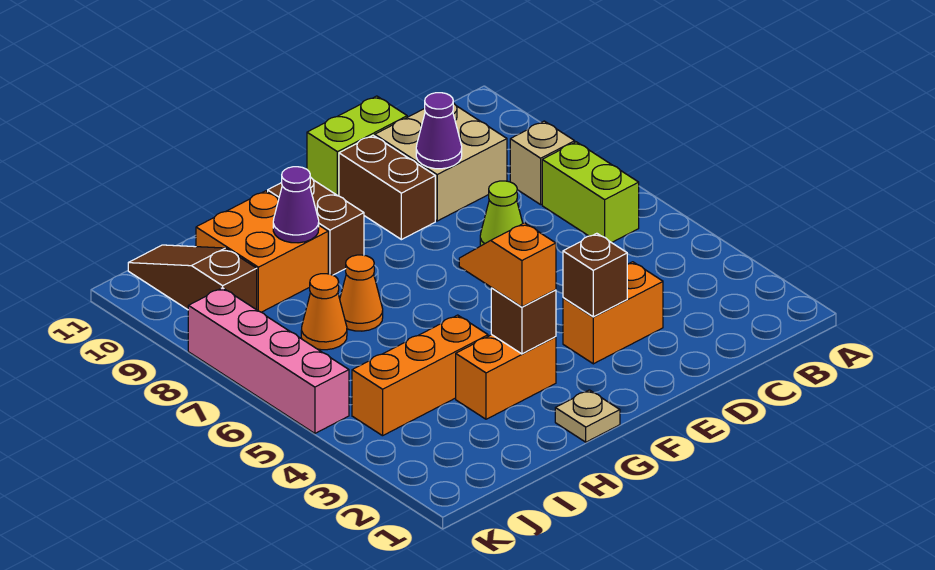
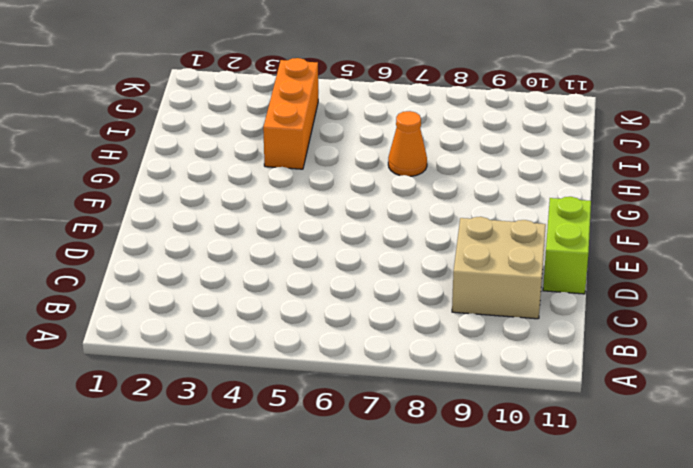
none -> lime brick B6:B7 level 1
none -> tan brick B8 level 1
none -> orange brick D3:E3 level 1

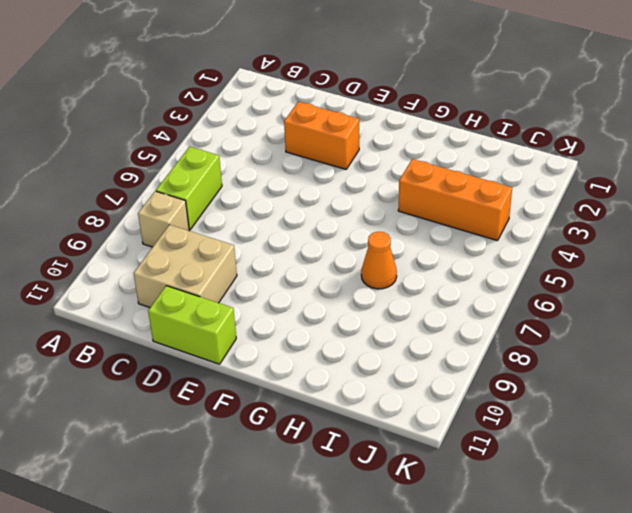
none -> lime cone D7 level 1
none -> brown brick E9:E10 level 1
none -> tan plate G1 level 1

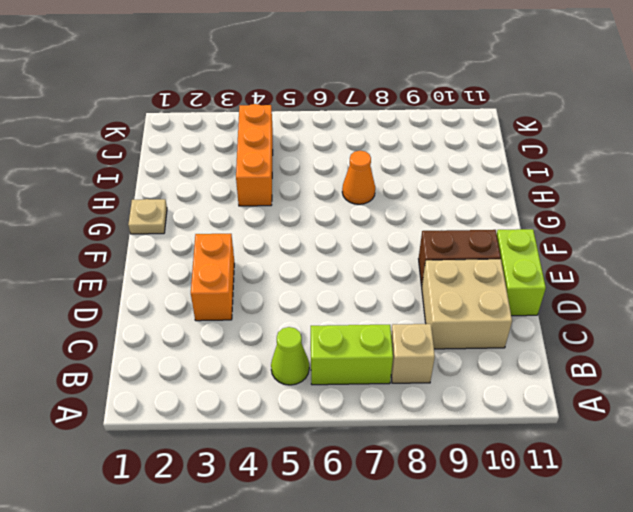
lime cone B5 level 1 -> lime cone D7 level 1
none -> orange brick G3:H3 level 1
none -> brown brick G9:G10 level 1
none -> orange brick H9:I10 level 1

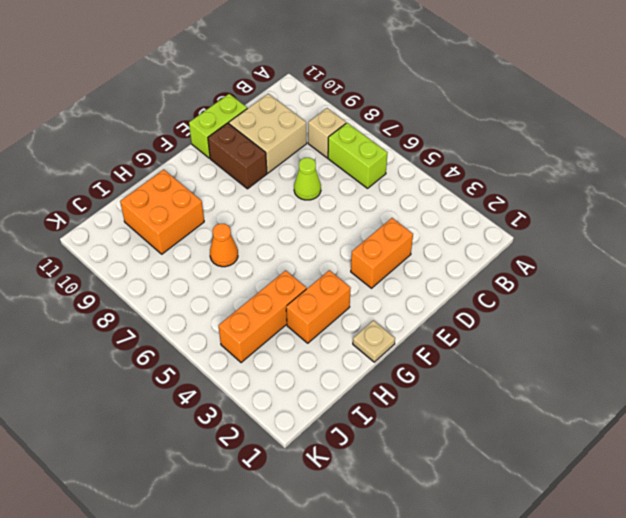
none -> brown brick G9:G10 level 1
none -> orange cone I7 level 1
none -> brown slope J9:J11 level 1 top 9

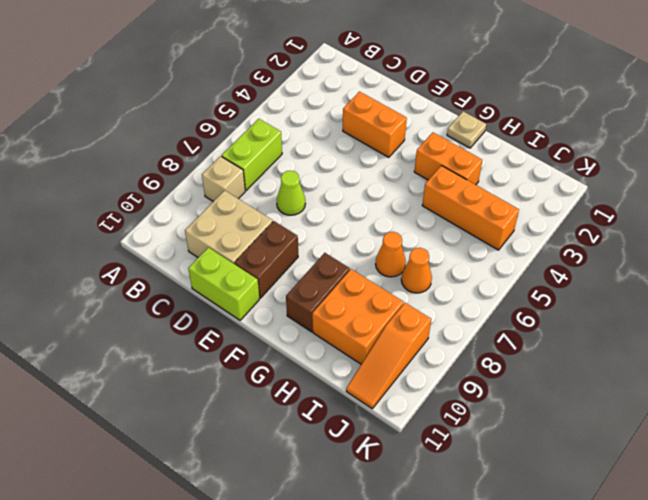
orange slope J9:J11 level 1 top 9 -> brown slope J9:J11 level 1 top 9
none -> pink brick K5:K8 level 1
none -> purple cone D9 level 2
none -> brown brick E3 level 2

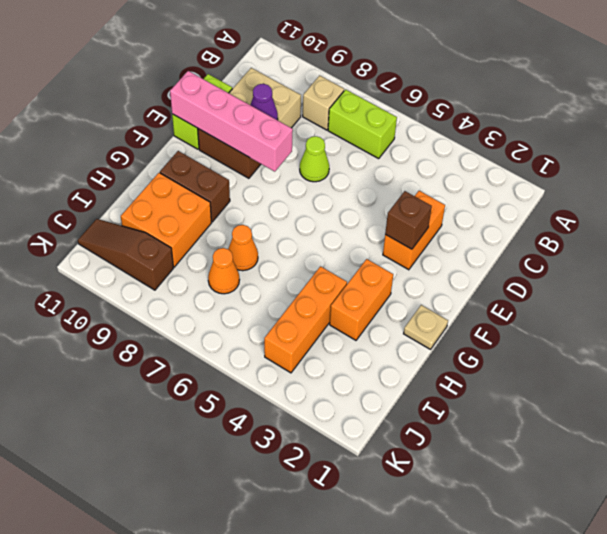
pink brick E8:E11 level 2 -> pink brick K5:K8 level 1
none -> brown brick G3 level 2
none -> purple cone H9 level 2
none -> orange slope G3:G4 level 3 top 3

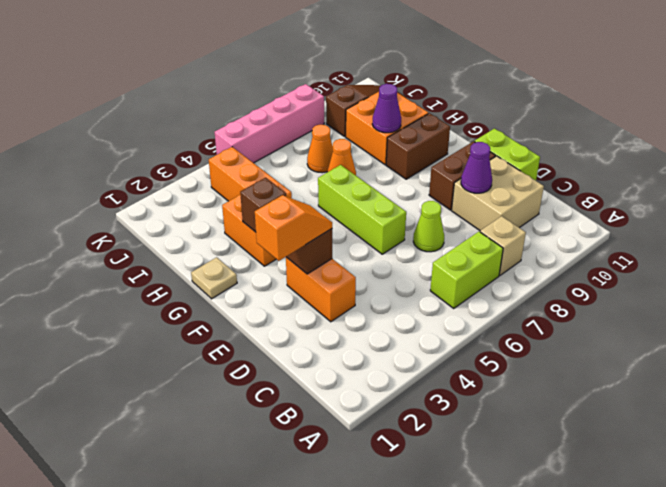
orange slope E2:E3 level 3 top 2 -> orange slope G3:G4 level 3 top 3
lime brick E6:G6 level 1 -> none

